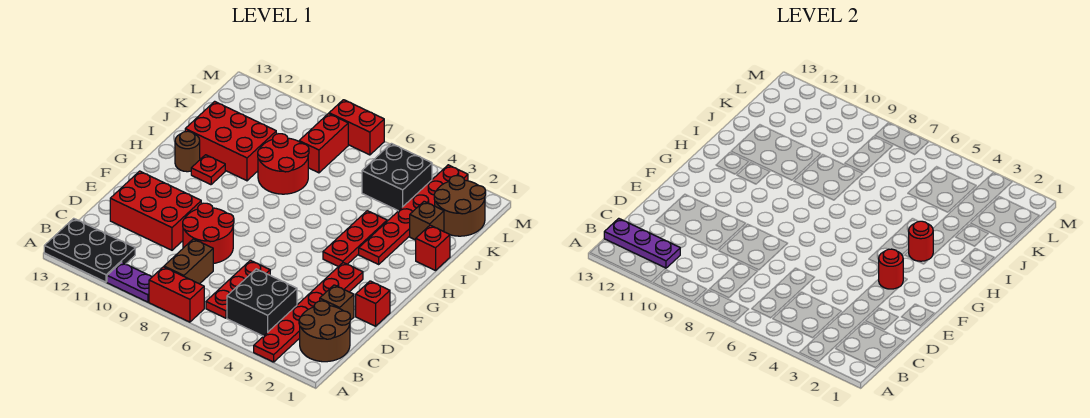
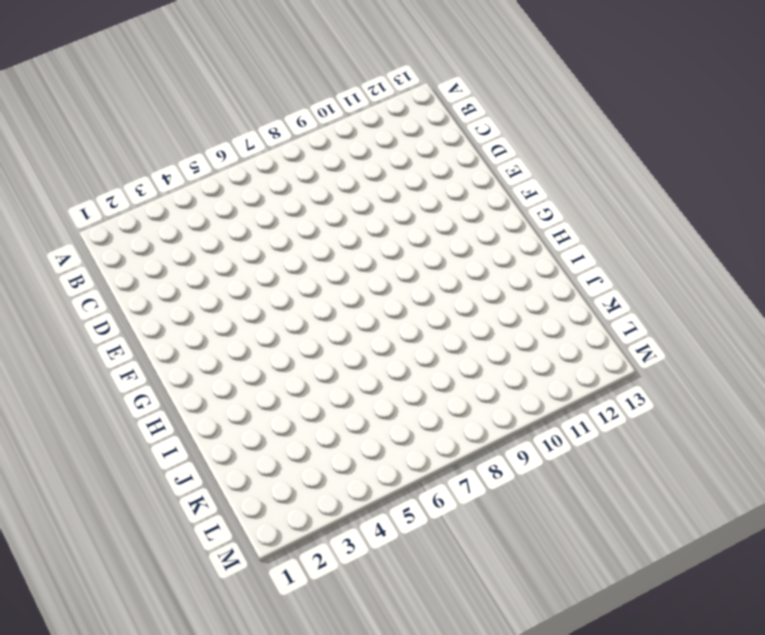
none -> red plate A3:F3 level 1
none -> red brick A7:A8 level 1
none -> purple plate A9:A10 level 1

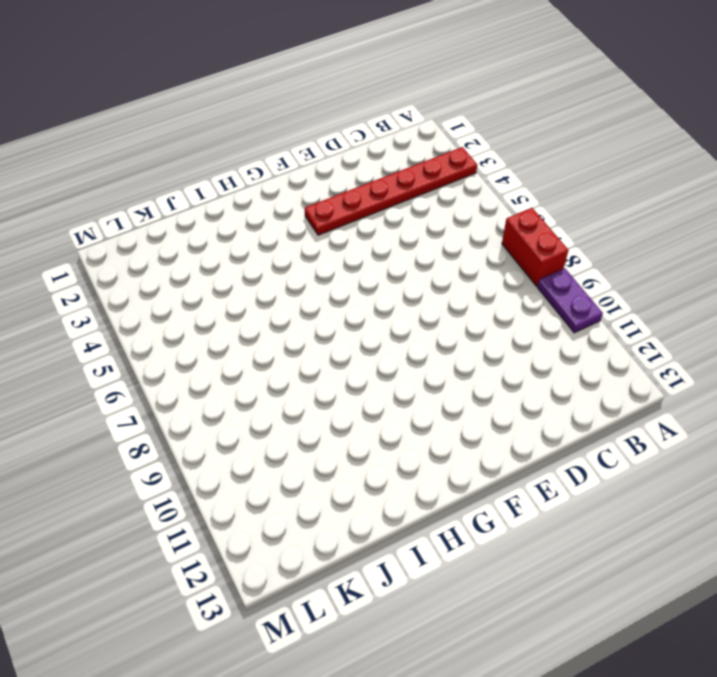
none -> black plate A11:B13 level 1
none -> brown round brick B1:C2 level 1
none -> black brick B4:C5 level 1

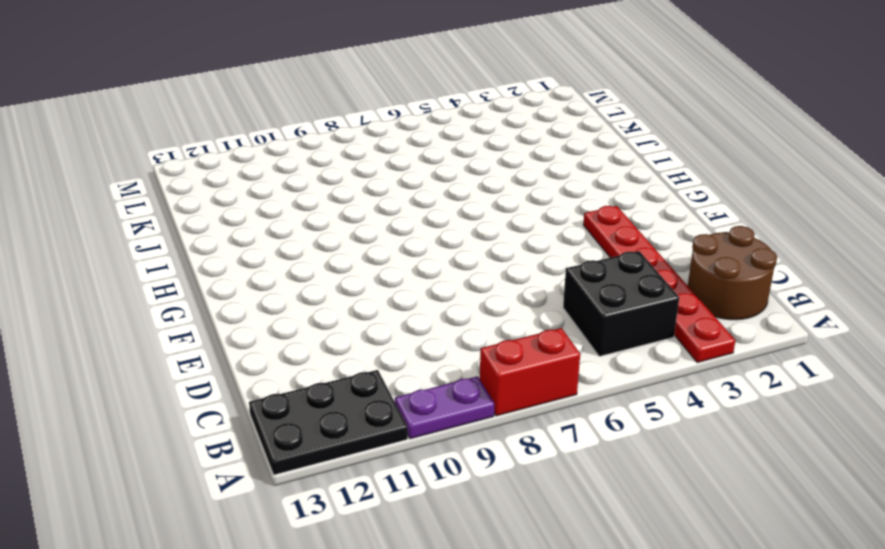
none -> red plate B6:D6 level 1
none -> brown brick B8:C8 level 1
none -> brown brick D2 level 1

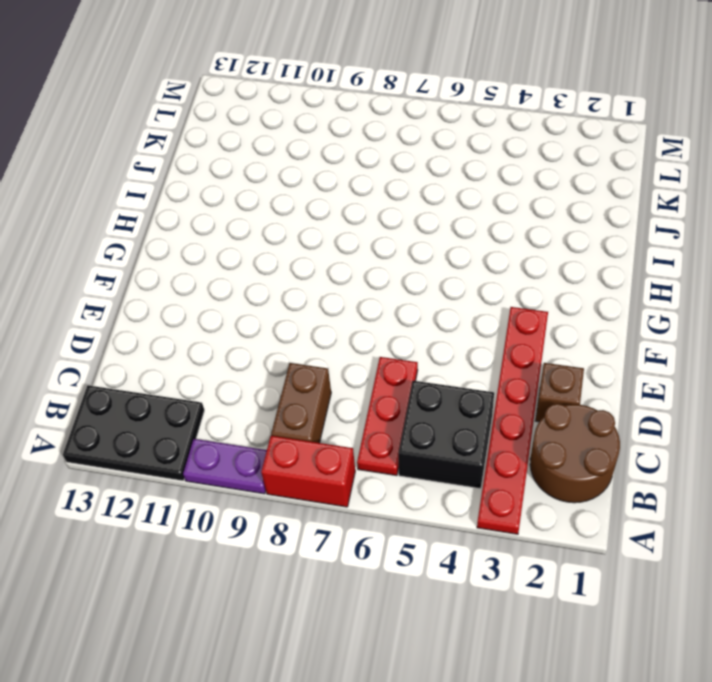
none -> red round brick D8:E9 level 1
none -> red brick D10:E12 level 1
none -> red brick E1 level 1

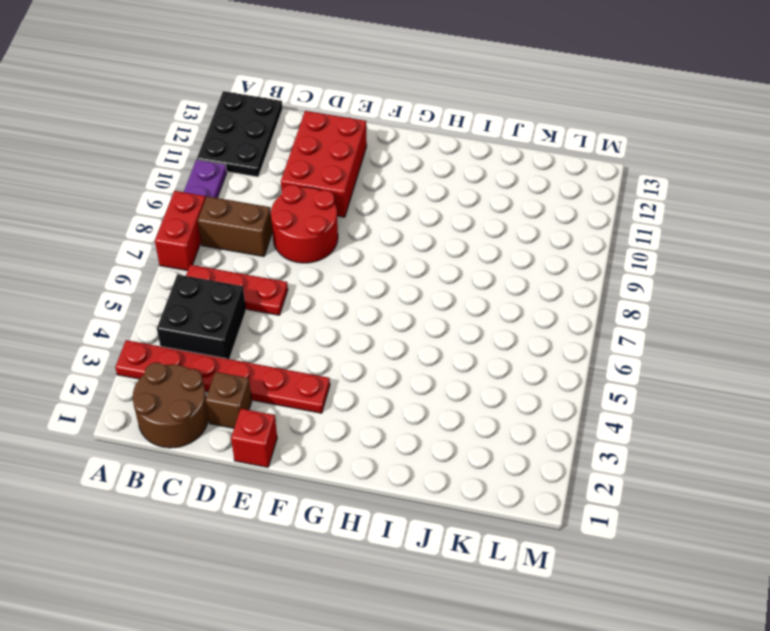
none -> red plate G4:I4 level 1
none -> red plate H3:M3 level 1
none -> red plate H11 level 1

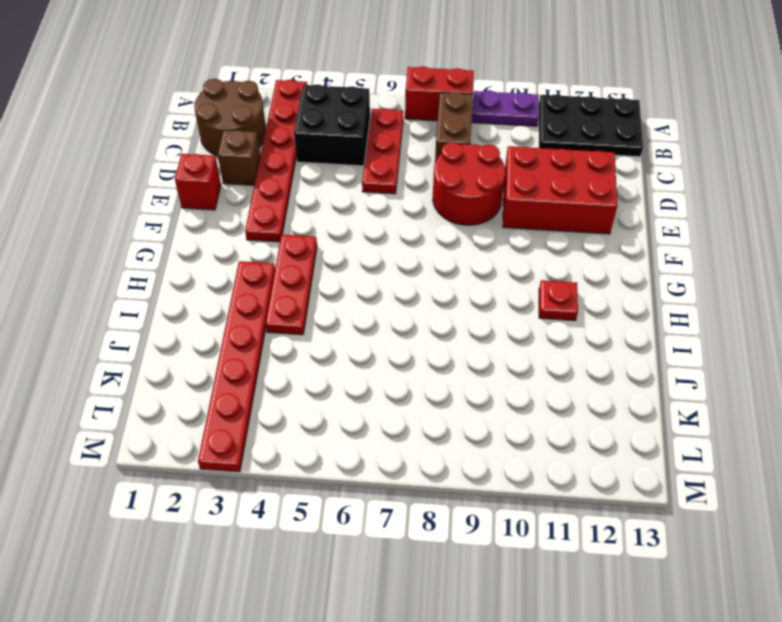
none -> brown round brick H12 level 1
none -> red brick I1 level 1
none -> red round brick I8:J9 level 1

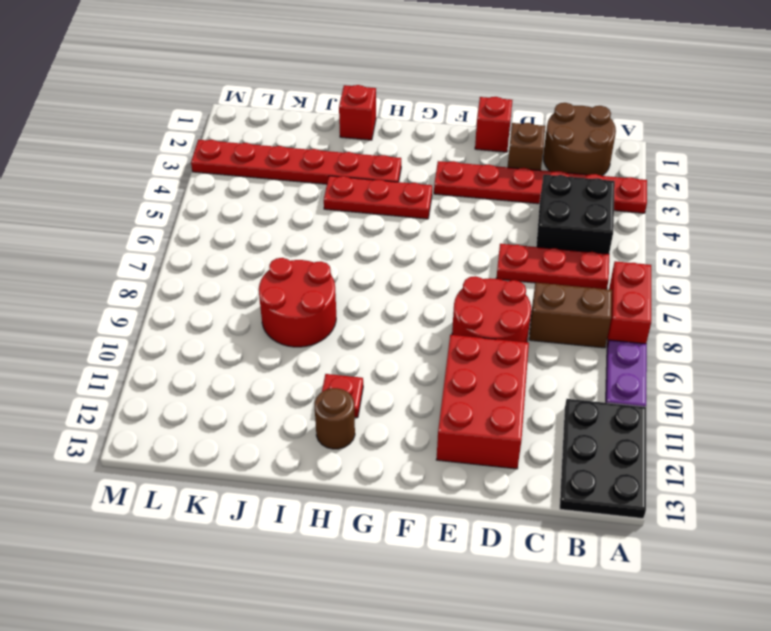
none -> red brick I10:J12 level 1
none -> brown brick J2 level 1
none -> brown round brick K1:L2 level 1

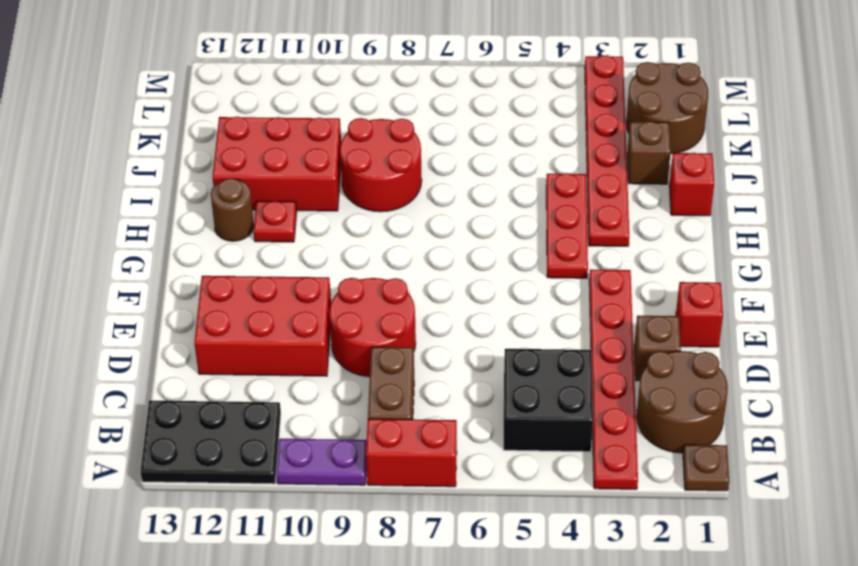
brown plate A1 level 1 -> none
none -> red plate B6:D6 level 1
none -> black brick K4:L5 level 1
none -> red brick K8:L8 level 1

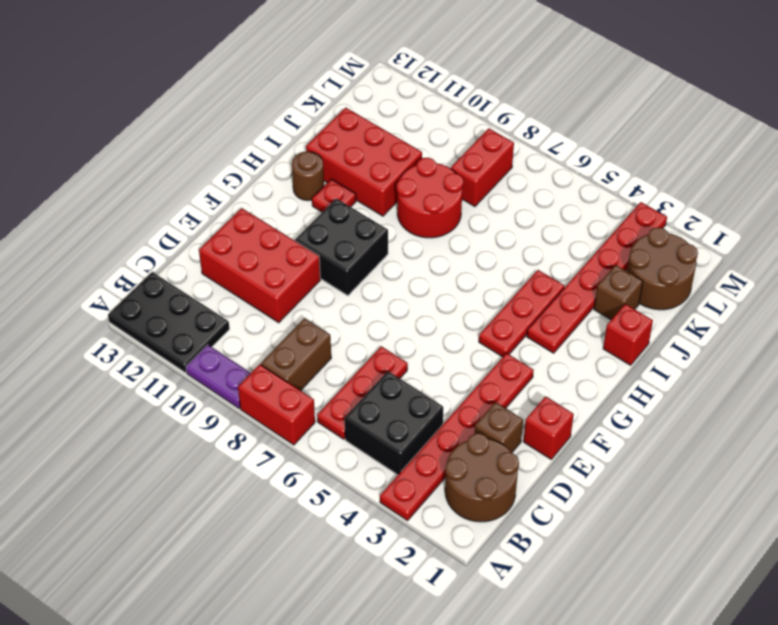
black brick F9:G10 level 1 -> black brick K4:L5 level 1
none -> red round brick D8:E9 level 1
none -> red brick M7:M8 level 1
none -> purple plate B11:B13 level 2

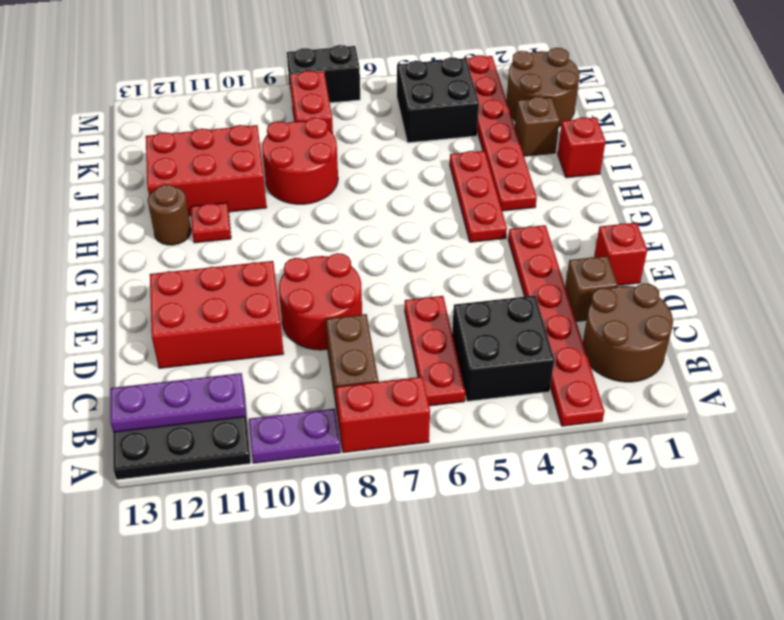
black brick M7:M8 level 1 -> red brick M7:M8 level 1
none -> red round brick F3 level 2
none -> red round brick H3 level 2

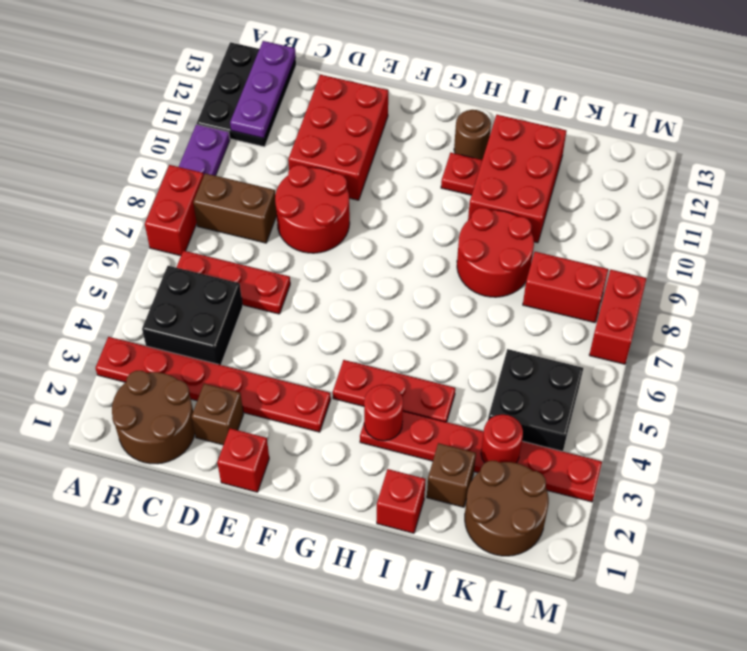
red round brick K3 level 2 -> red round brick F3 level 2

